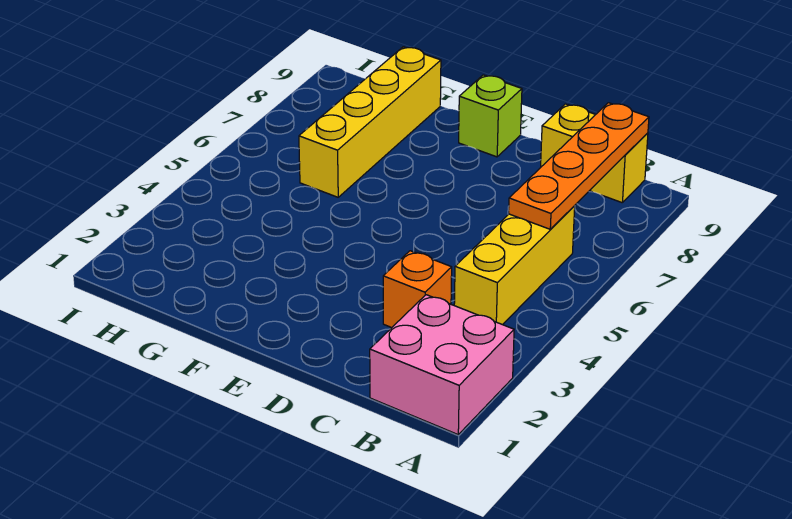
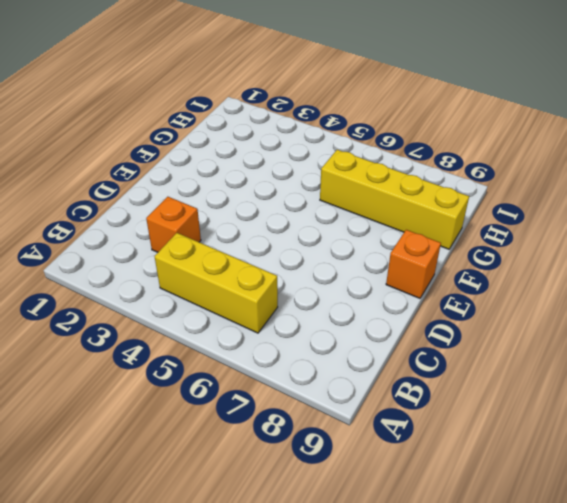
orange brick E9 level 1 -> lime brick E9 level 1
none -> pink brick A1:B2 level 1
none -> yellow brick B9:C9 level 1

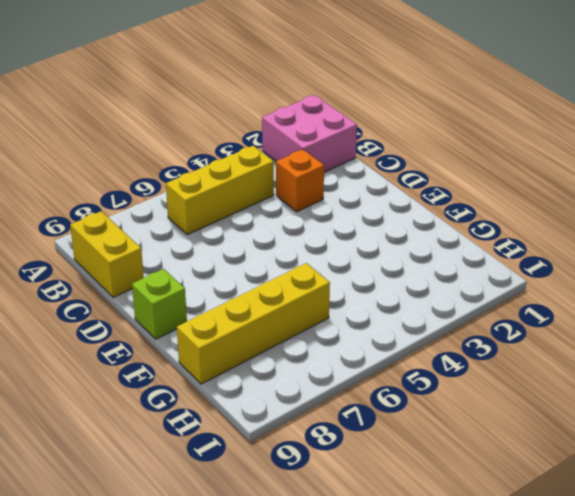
none -> orange plate B6:B9 level 2

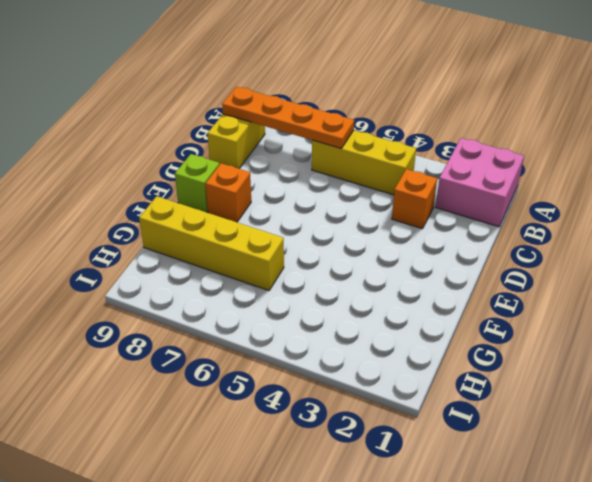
orange brick E8 level 1 -> none

